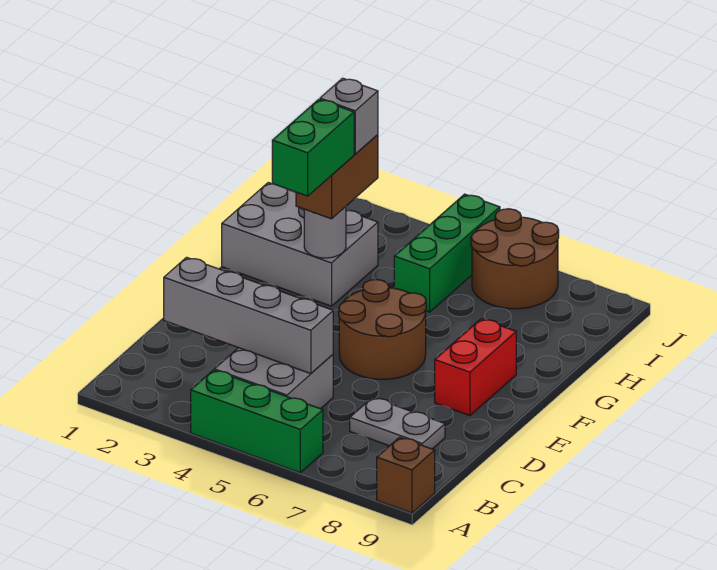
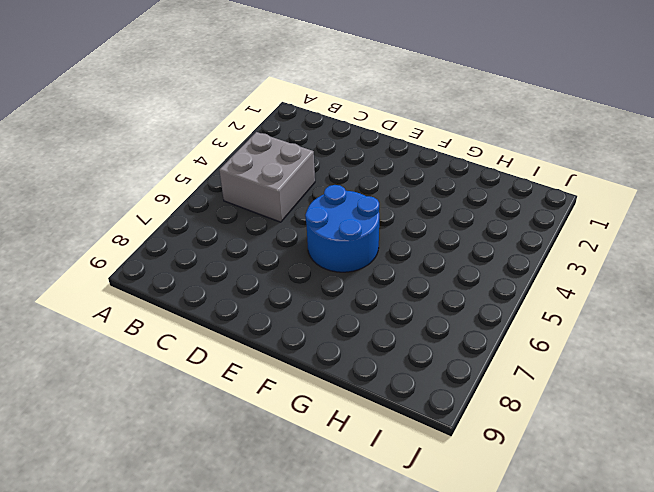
blue round brick E5:F6 level 1 -> brown round brick E5:F6 level 1
none -> green brick A4:A6 level 1
none -> brown brick A9 level 1
none -> grey plate C7:C8 level 1

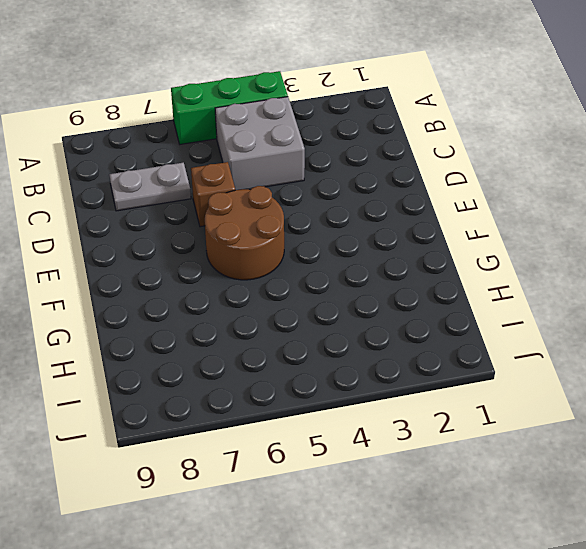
brown brick D6 level 1 -> brown brick A9 level 1
none -> red brick E8:F8 level 1
none -> grey brick G1:H3 level 1
none -> green brick H5:J5 level 1

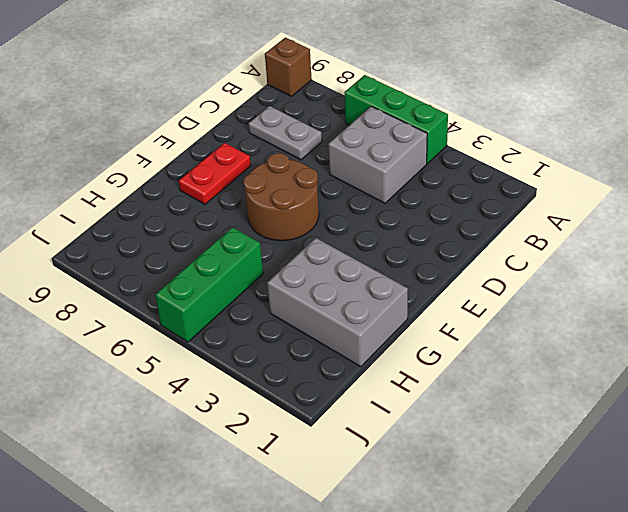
red plate E8:F8 level 1 -> red brick E8:F8 level 1
none -> brown round brick I6:J7 level 1
none -> grey brick C2:C5 level 2
none -> grey round brick G3 level 2

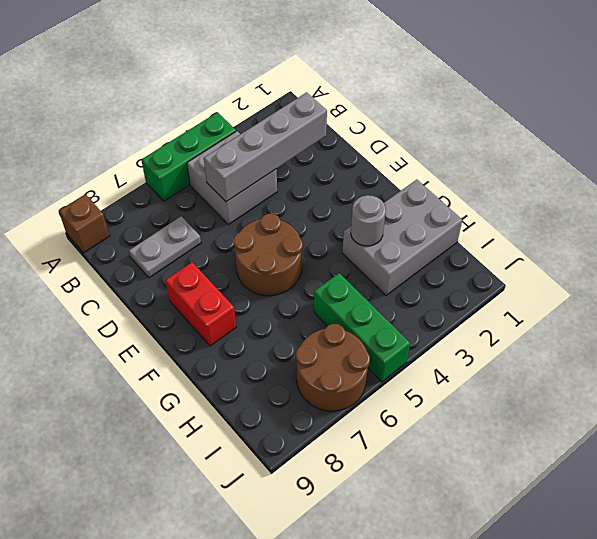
none -> brown brick G3:H3 level 3
none -> green brick F3:G3 level 4
none -> grey brick H3 level 4

